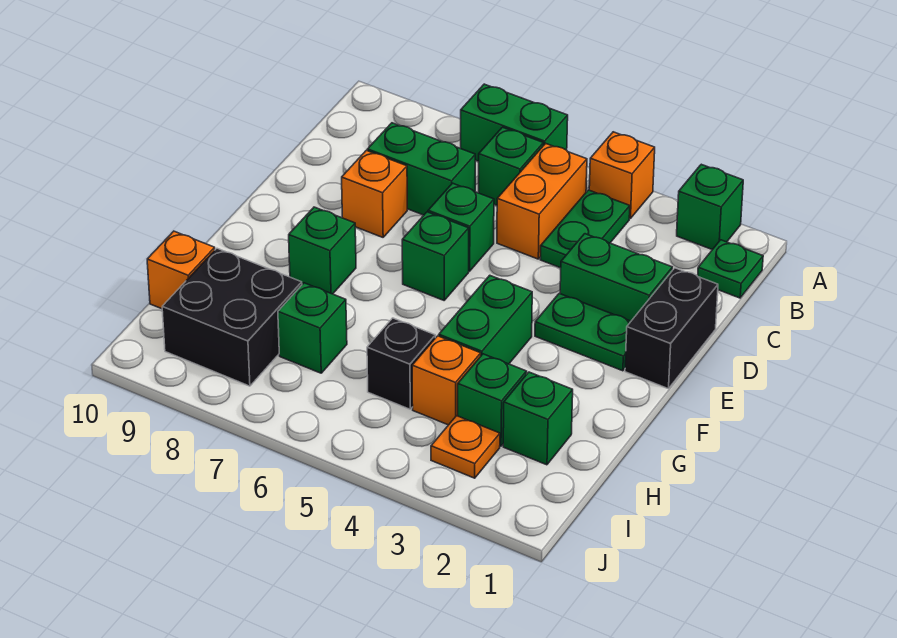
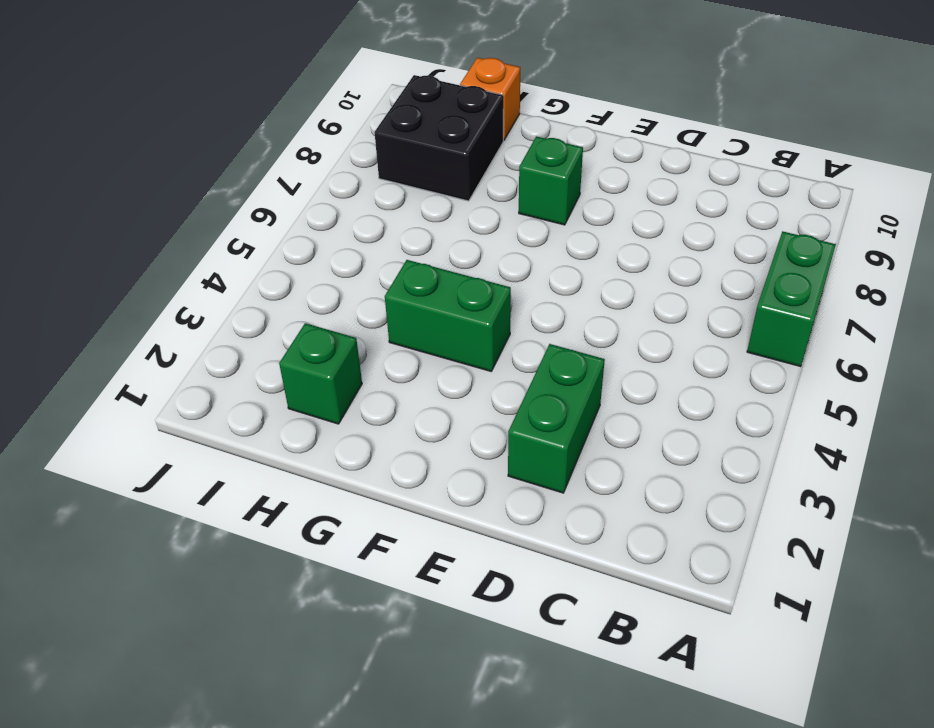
none -> green brick A2 level 1
none -> orange brick A4 level 1
none -> green plate B1 level 1

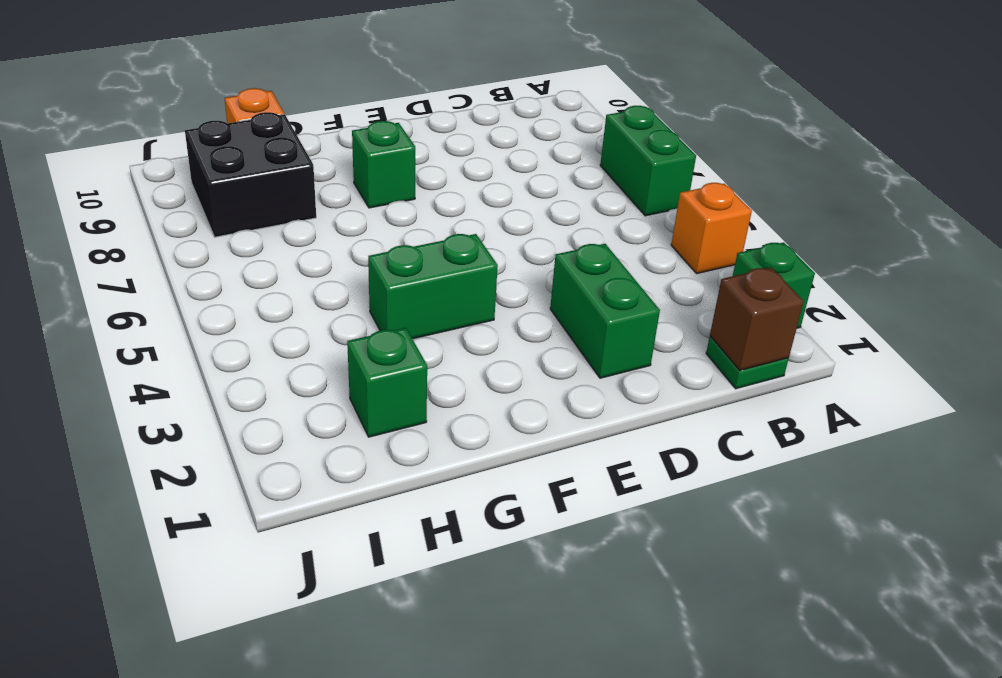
brown brick B1 level 2 -> none
none -> green plate B4:C4 level 1
none -> orange brick B5:C5 level 1
none -> green brick B6 level 1

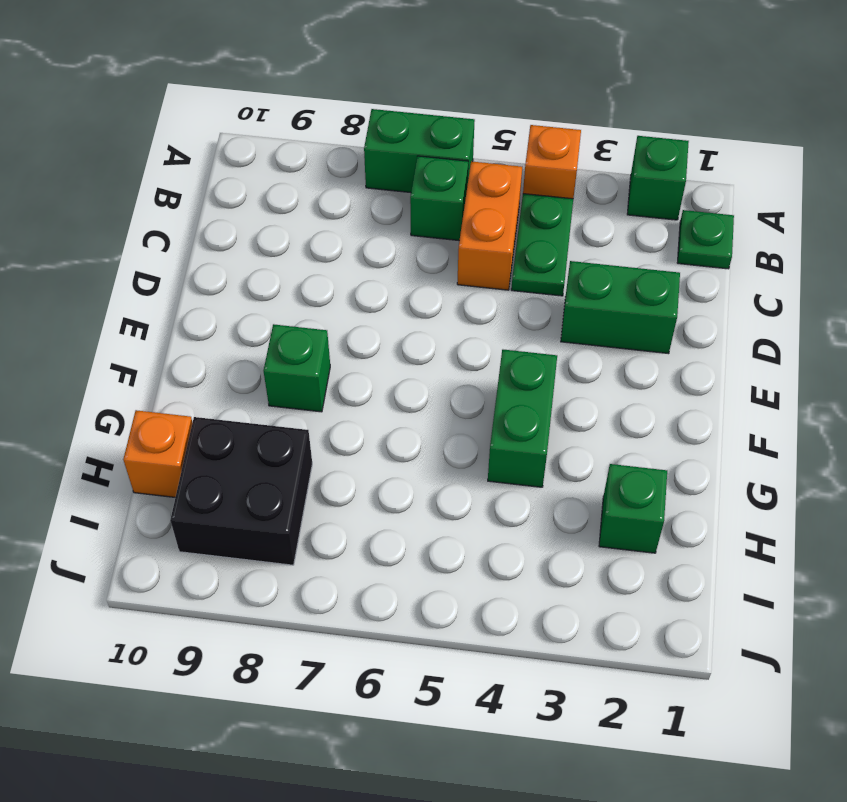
none -> green brick C7:C8 level 1
none -> black brick D1:E1 level 1
none -> green brick D6 level 1

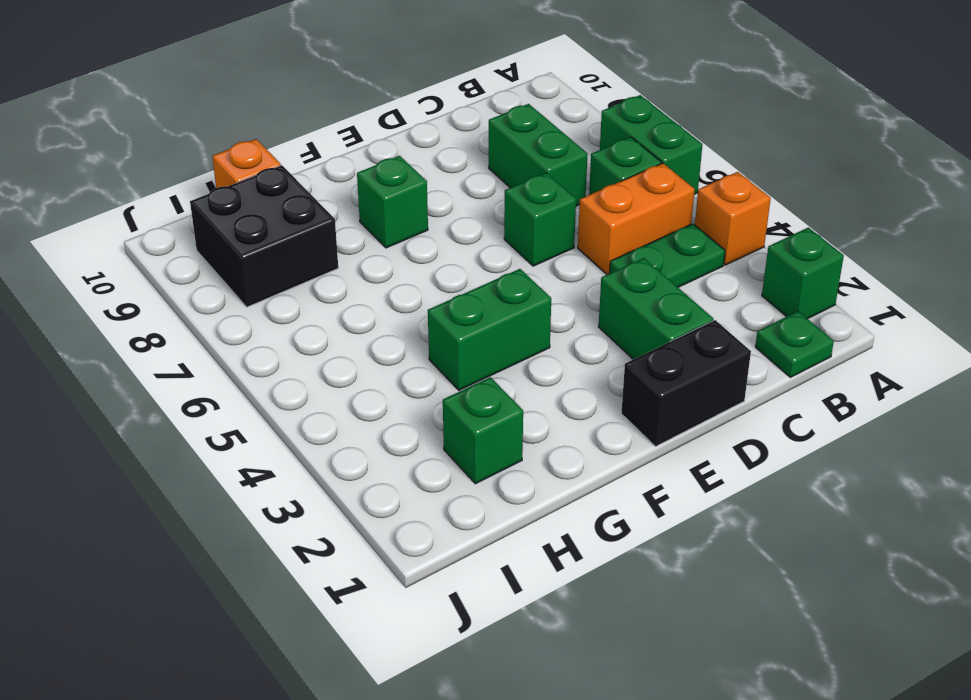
none -> orange brick D8 level 1
none -> green plate E2:E3 level 1
none -> green brick E6 level 1

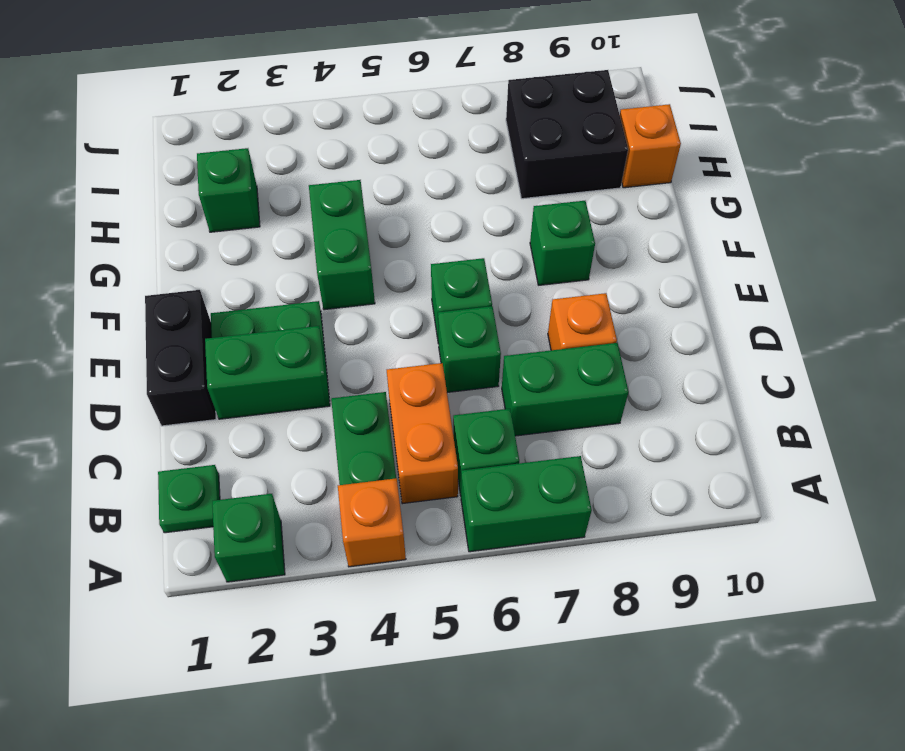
none -> green brick H3 level 1
none -> orange brick H4 level 1
none -> black brick H5 level 1

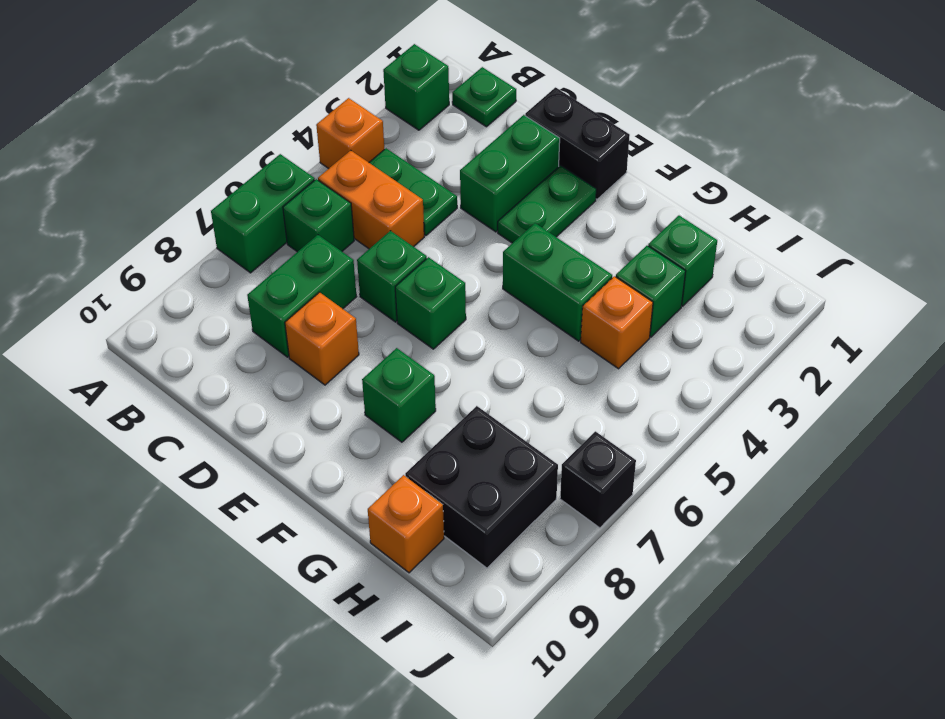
black brick J7 level 1 -> black brick H5 level 1
none -> green brick H7 level 1
none -> orange plate I3 level 1

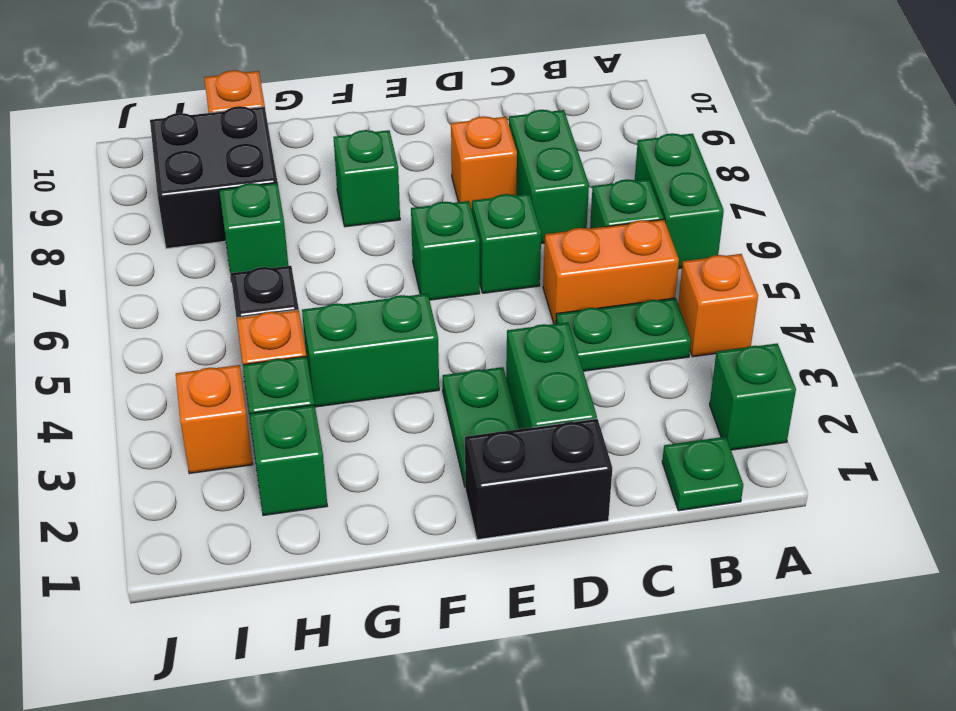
orange brick I3 level 1 -> orange plate I3 level 1

